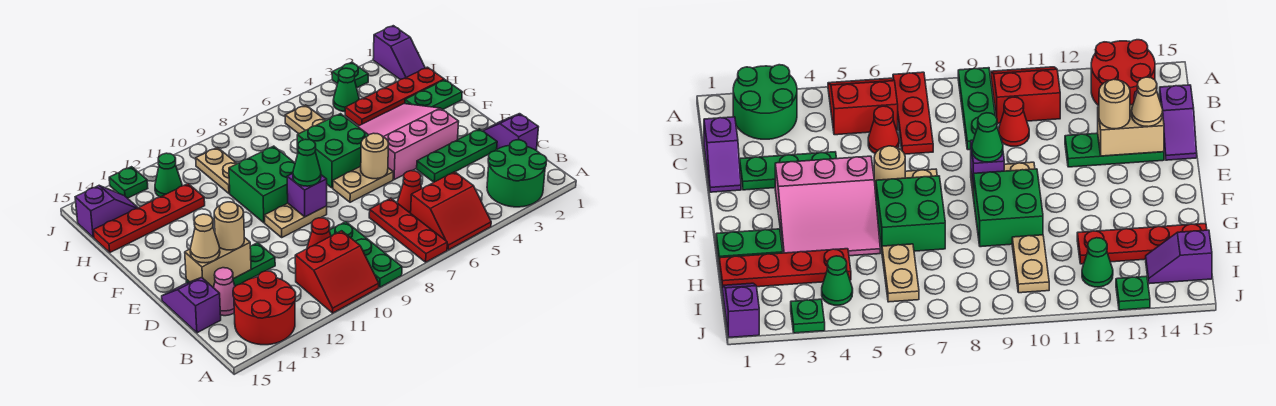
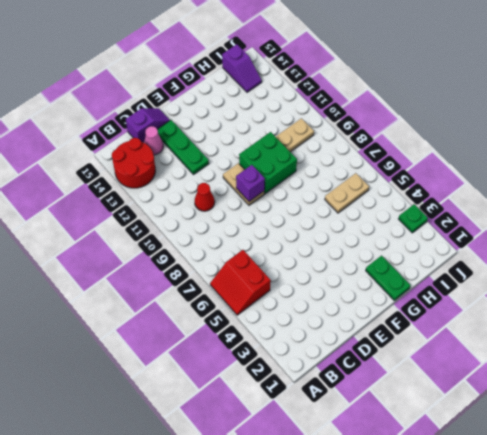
none -> green round brick A2:B3 level 1
none -> red plate A7:C7 level 1
none -> green plate A9:C9 level 1
none -> red slope A10:B11 level 1 top B

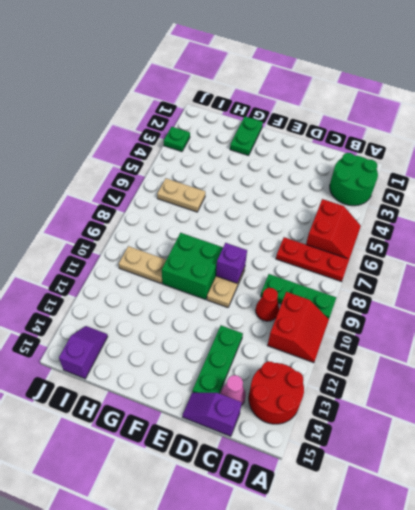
none -> purple slope C1:D1 level 1 top C
none -> red cone C6 level 1
none -> green plate D2:D4 level 1
none -> pink slope E3:G5 level 1 top E

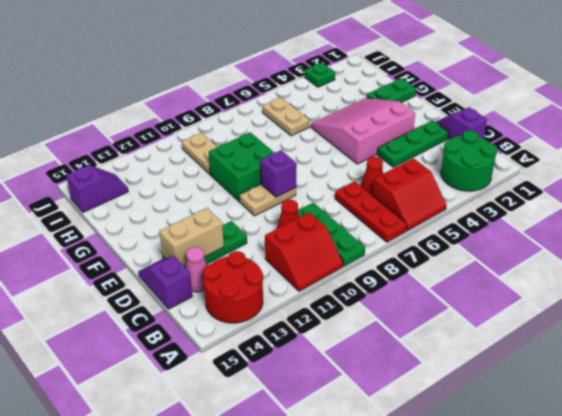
none -> tan plate E6:E7 level 1
none -> green brick F6:G7 level 1
none -> red plate H1:H4 level 1
none -> red plate H12:H15 level 1

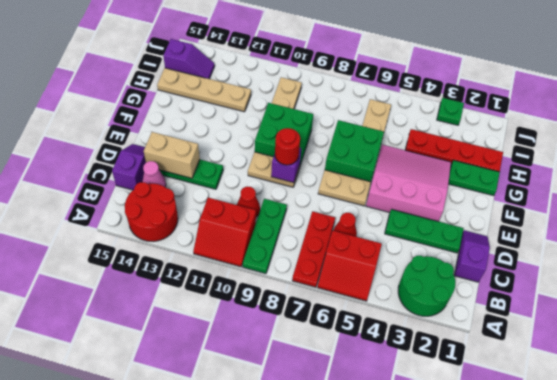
red round brick E9 level 3 -> green cone E9 level 3
tan plate H12:H15 level 1 -> red plate H12:H15 level 1
none -> purple slope I1:J1 level 1 top J
none -> green cone I4 level 1
none -> green cone I12 level 1
none -> green plate J13 level 1

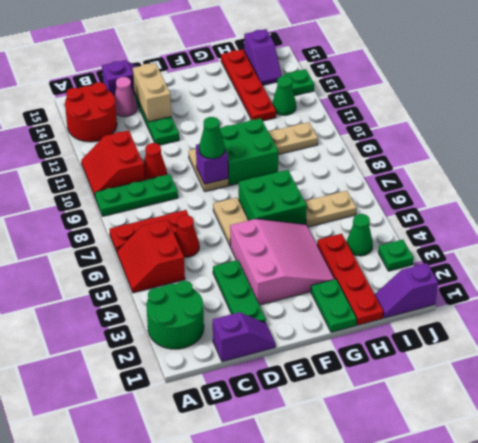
none -> tan round brick E6 level 2
none -> tan round brick D13 level 3
none -> tan cone D14 level 3

